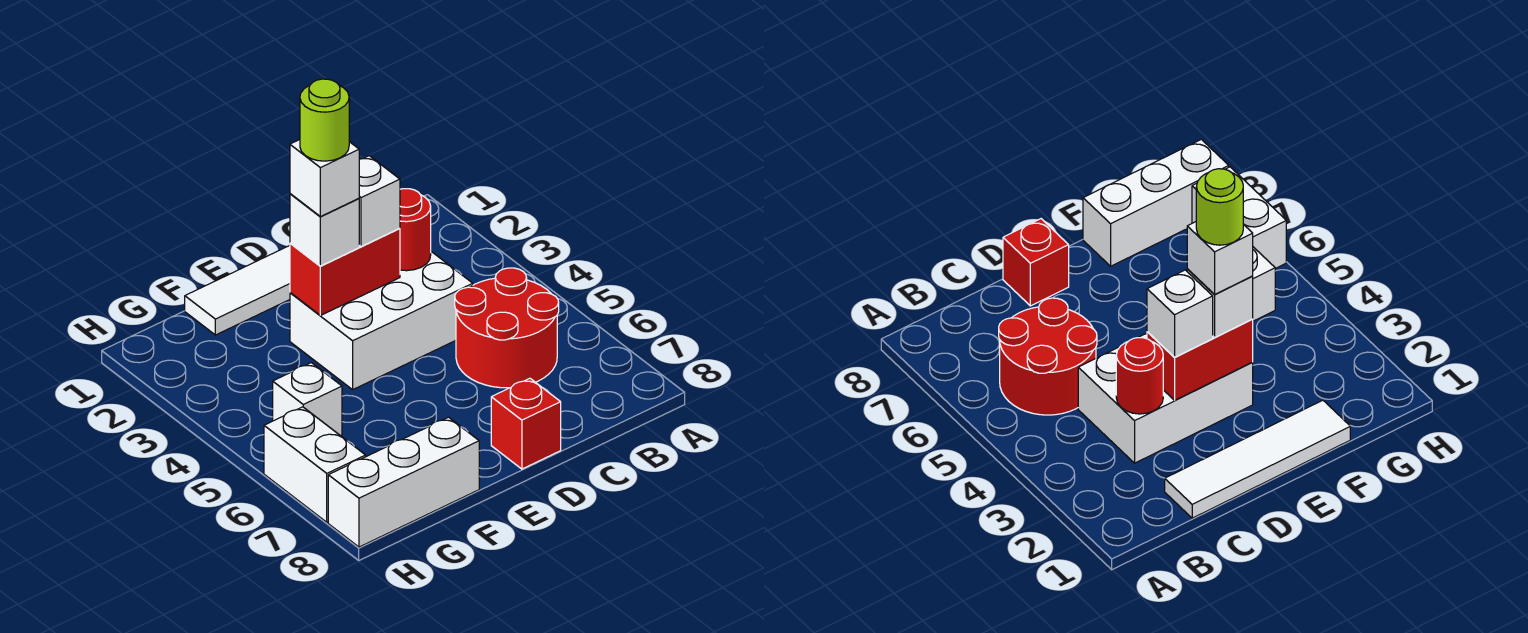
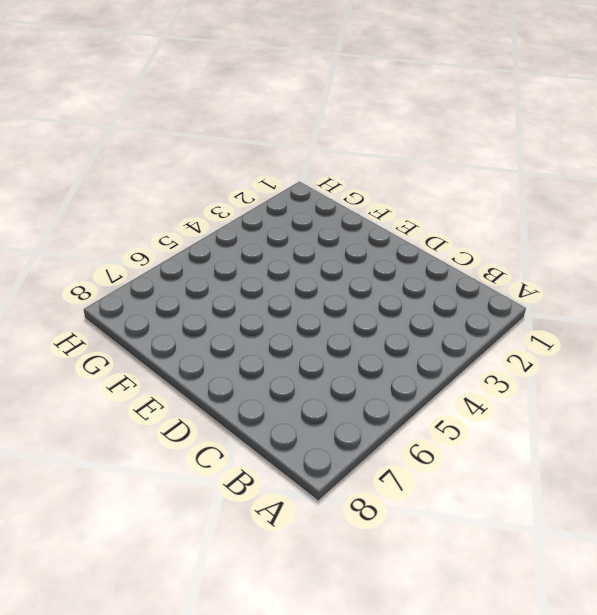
none -> red round brick B5:C6 level 1
none -> white tile C1:F1 level 1
none -> white brick C3:E4 level 1

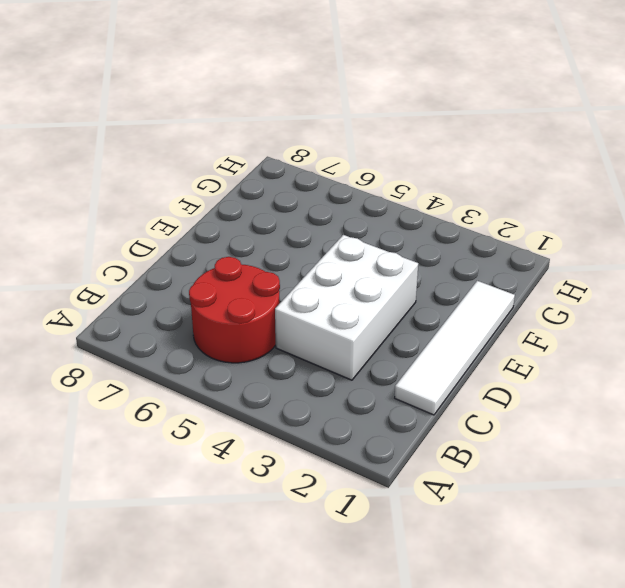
none -> red brick D8 level 1
none -> white brick F8:H8 level 1
none -> white brick G5 level 1

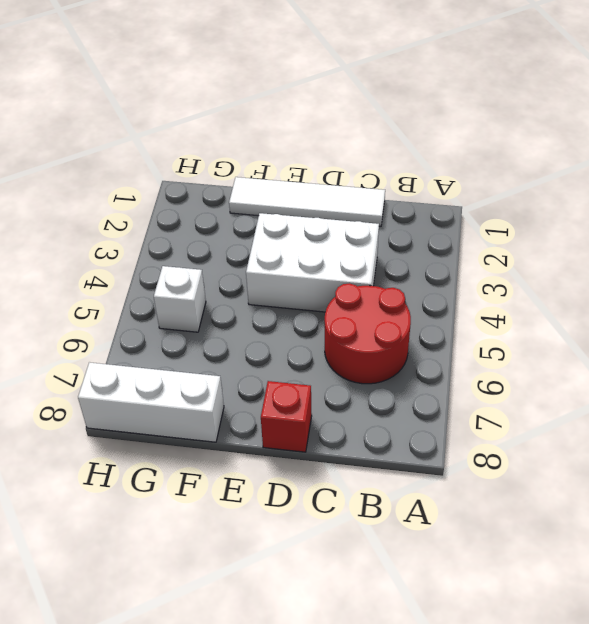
none -> white brick H6:H7 level 1
none -> red round brick C3 level 2
none -> red brick D3:E3 level 2

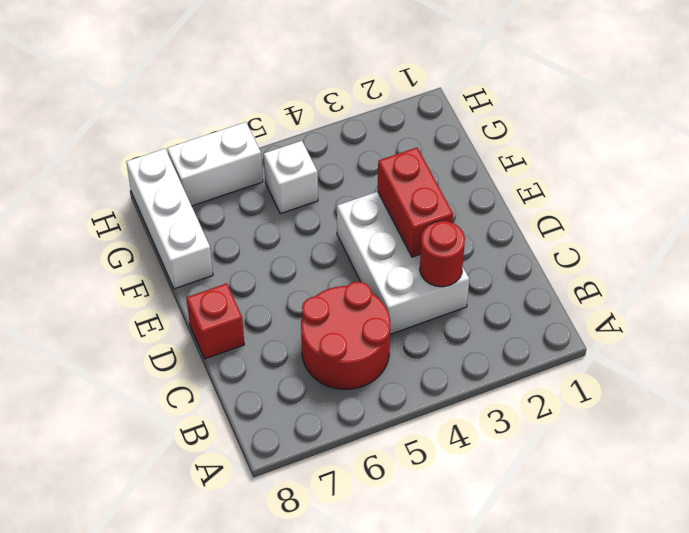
none -> white tile C1:F1 level 1
none -> white brick D3 level 3
none -> white brick E3 level 3

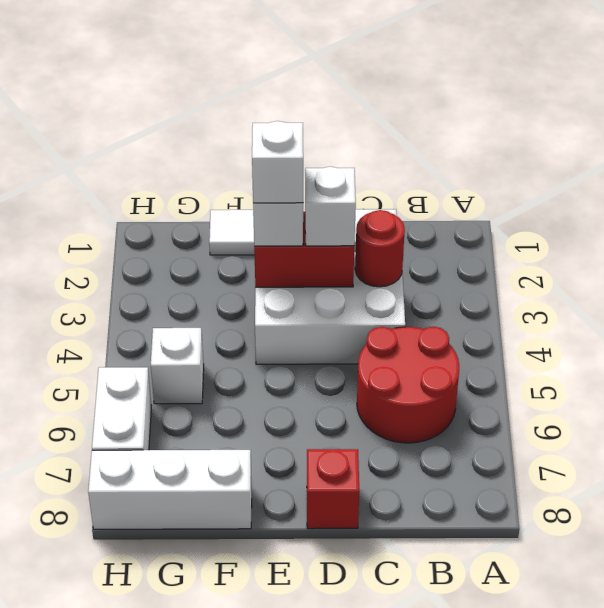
none -> lime round brick E3 level 5

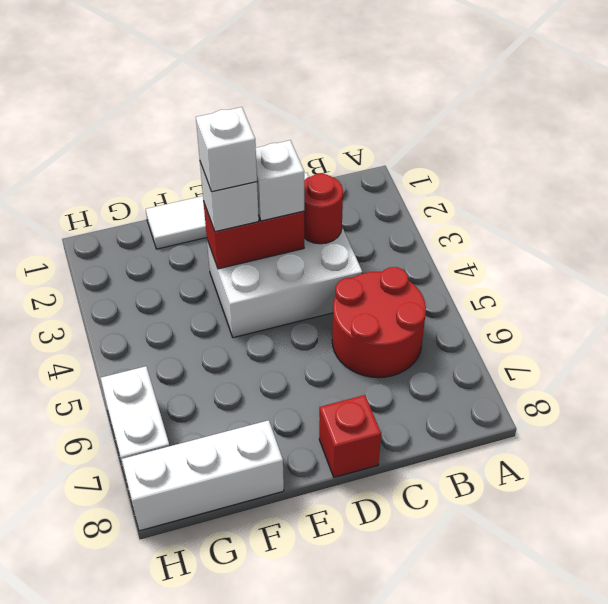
none -> white brick G5 level 1
none -> lime round brick E3 level 5

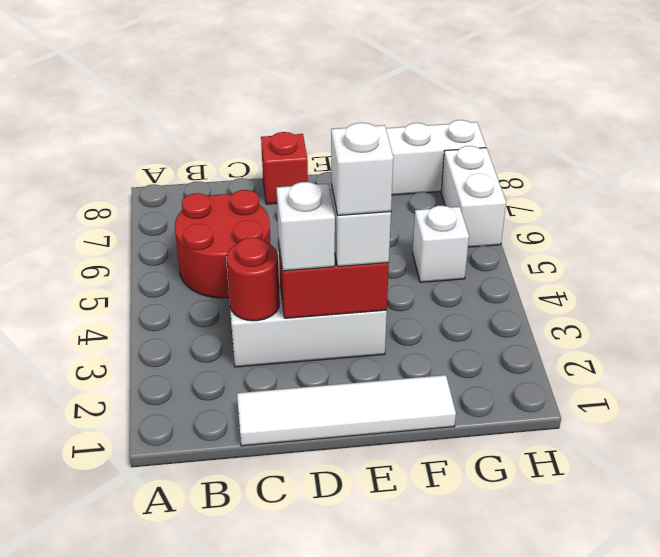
none -> lime round brick E3 level 5

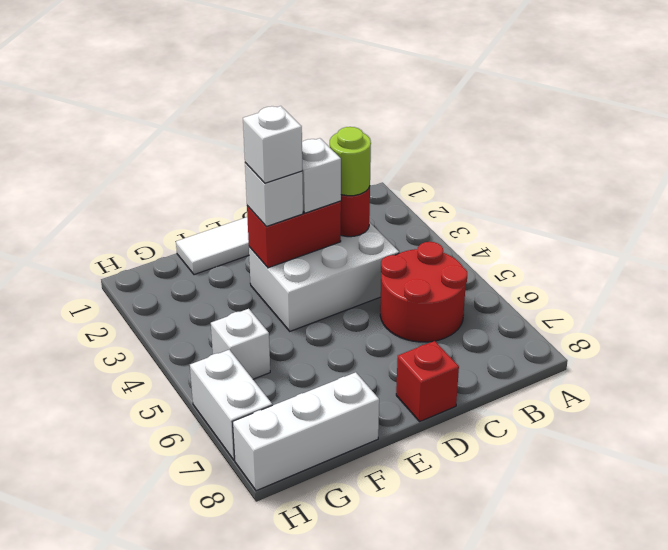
lime round brick C3 level 3 -> lime round brick E3 level 5

